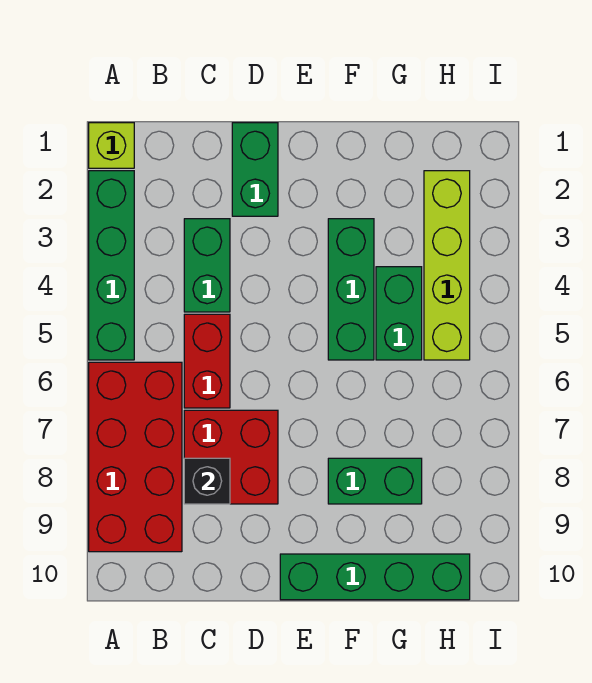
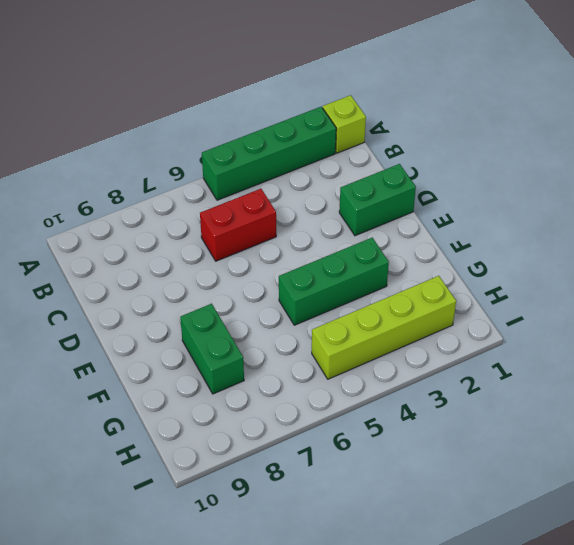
none -> red brick A6:B9 level 1
none -> green brick C3:C4 level 1
none -> red brick C7:D8 level 1

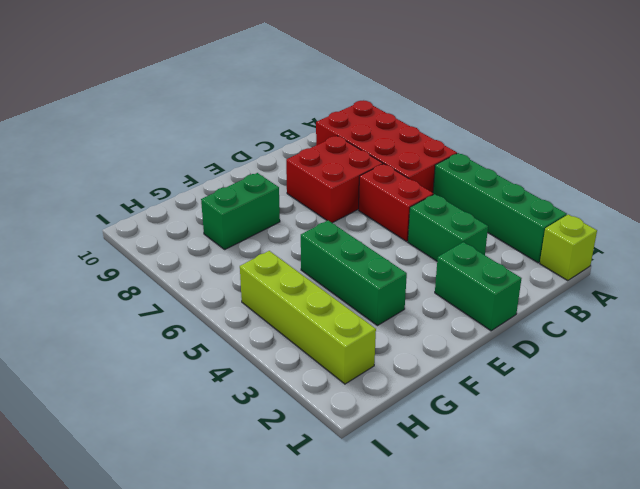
none -> green brick E10:H10 level 1
none -> green brick G4:G5 level 1
none -> black brick C8 level 2

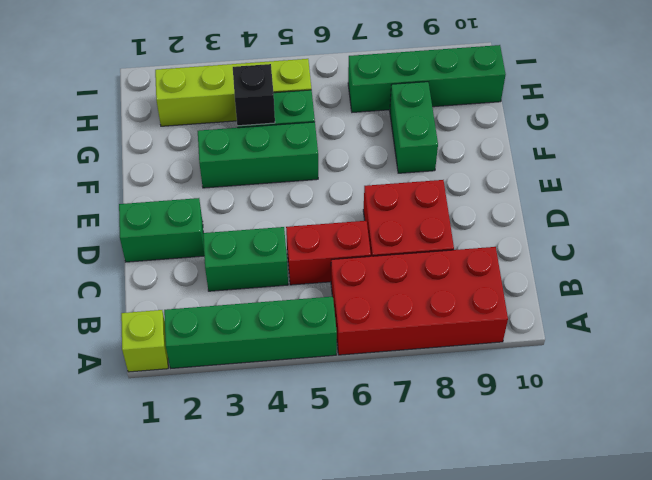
black brick G4 level 2 -> black brick C8 level 2
green brick H7:H10 level 1 -> green brick E10:H10 level 1

